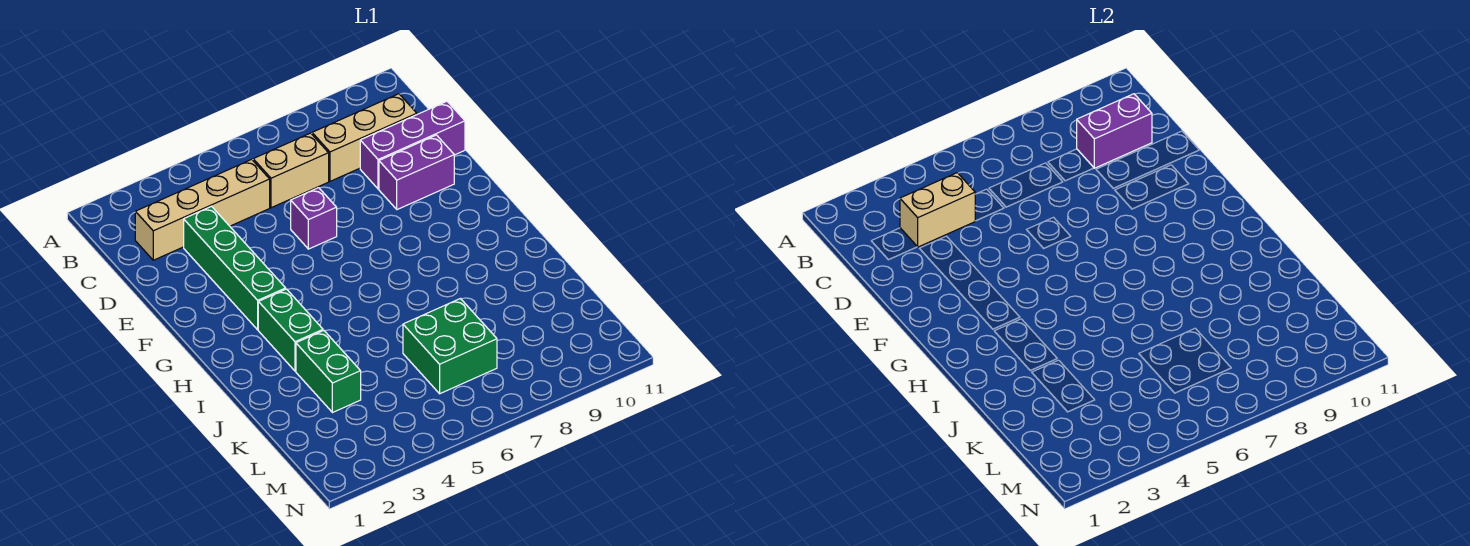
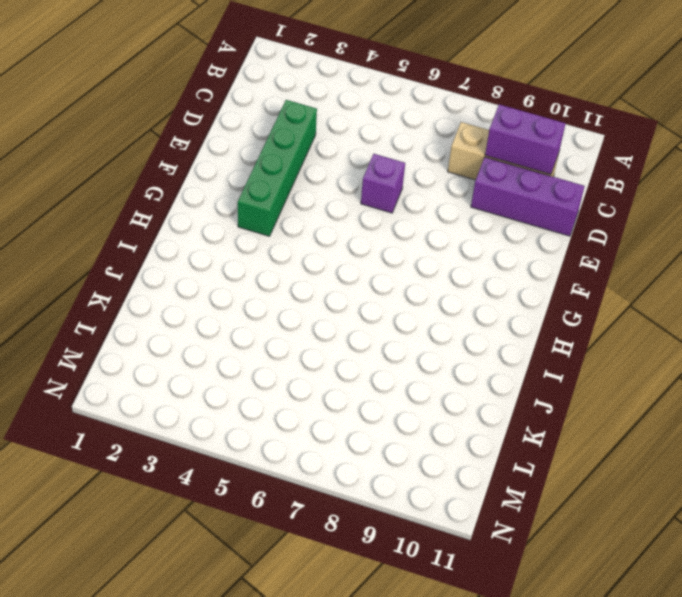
none -> tan brick C2:C5 level 1
none -> tan brick C6:C7 level 1
none -> purple brick E9:E10 level 1

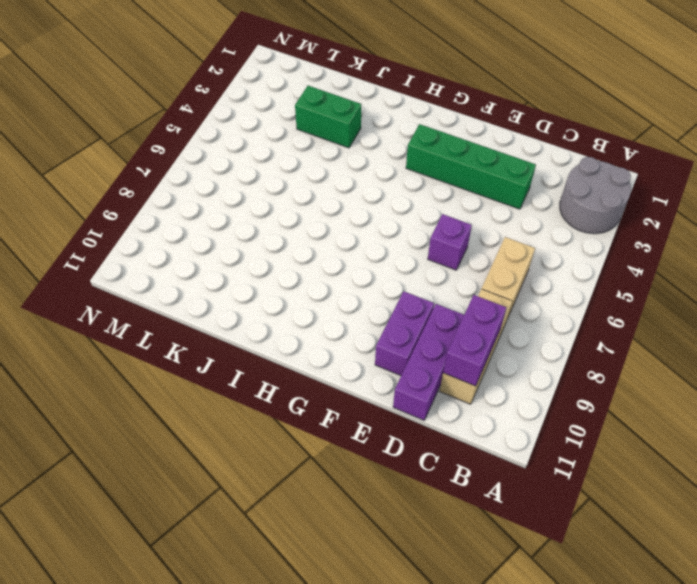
grey round brick A2:B3 level 1 -> none
none -> tan brick C2:C5 level 1
none -> green brick H3:I3 level 1
none -> green brick K6:L7 level 1

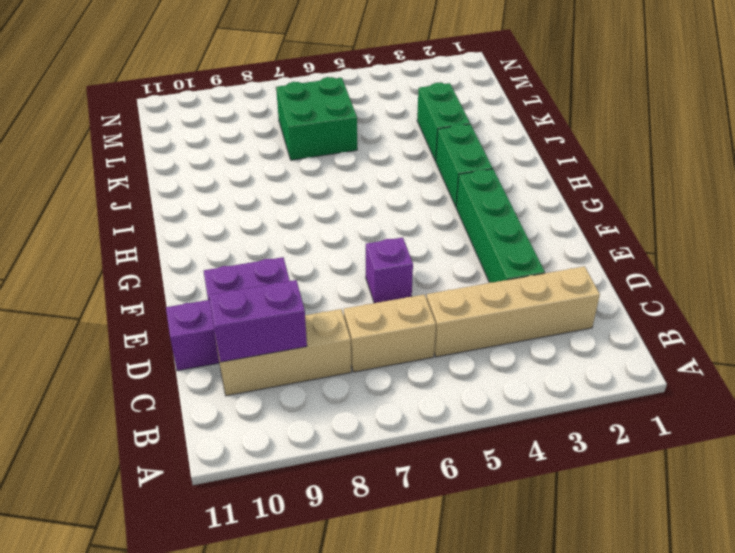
none -> tan brick C3:C4 level 2

